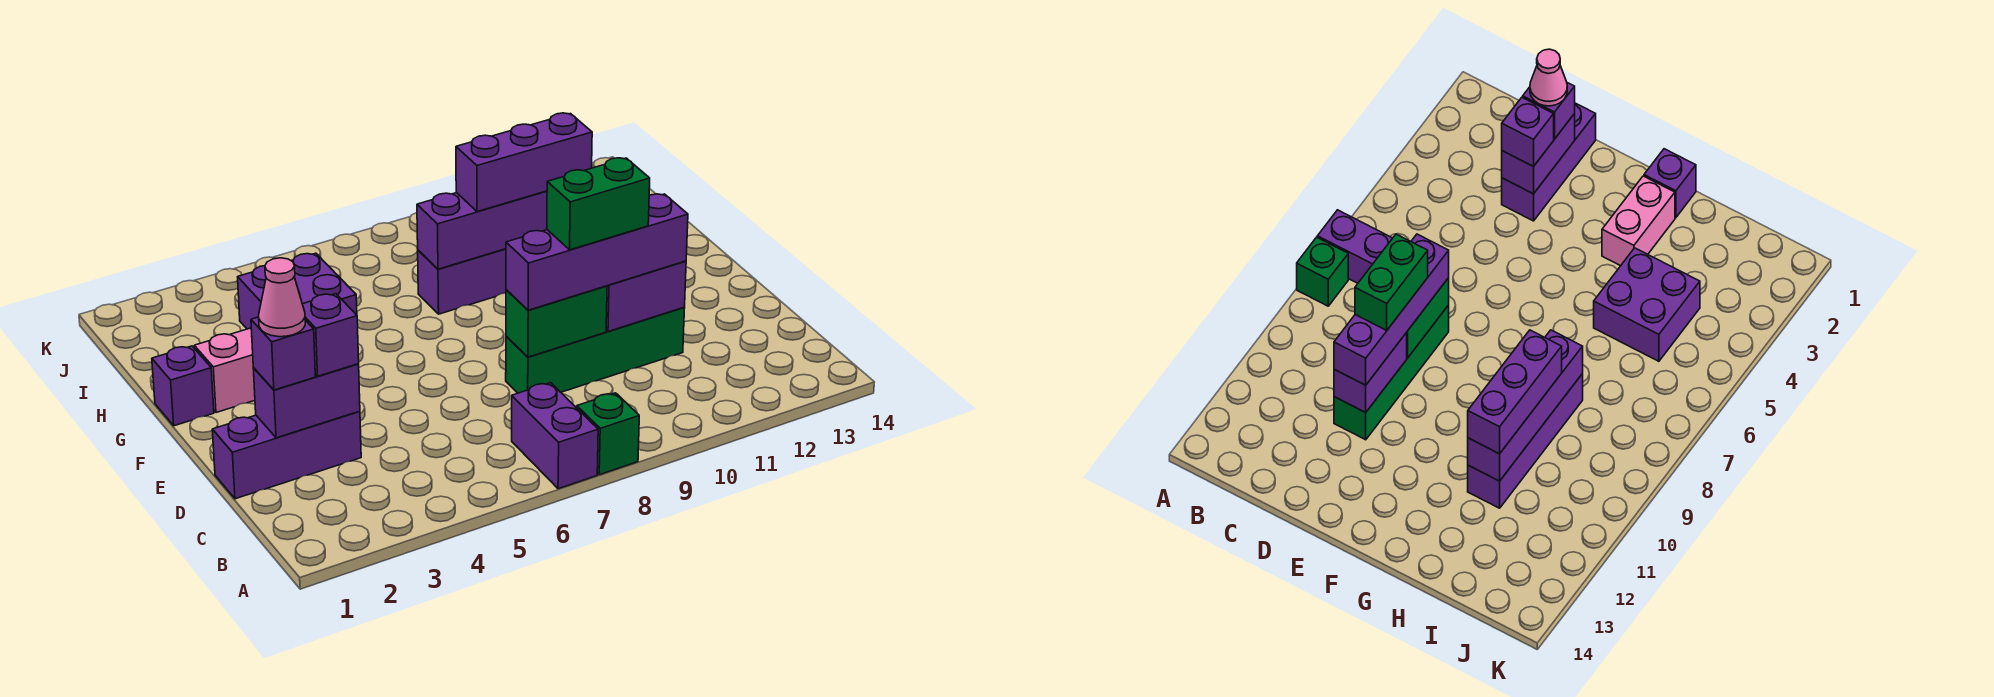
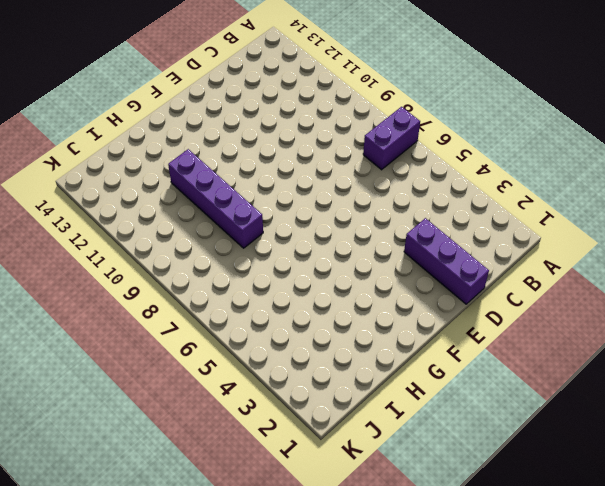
none -> green brick A8 level 1
none -> green brick D8:D11 level 1
none -> purple brick G1 level 1

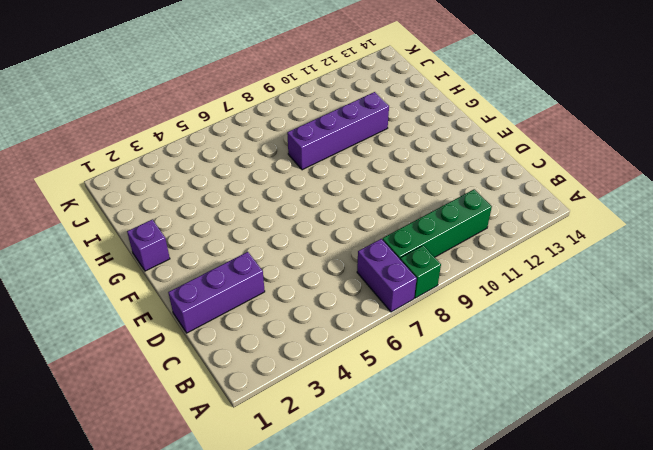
green brick B8:B11 level 1 -> green brick D8:D11 level 1
none -> pink brick G2:G3 level 1
none -> purple brick H4:I5 level 1
none -> purple brick D2:D3 level 2

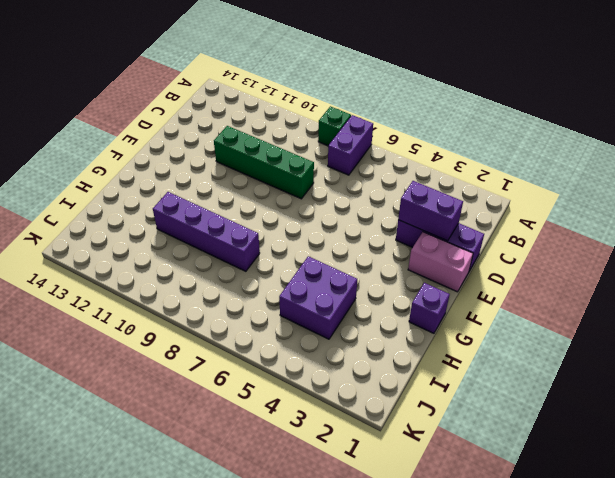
pink brick E1:E2 level 1 -> pink brick G2:G3 level 1
none -> green brick D8:D9 level 2
none -> purple brick D10:D11 level 2
none -> purple brick H8:H11 level 2

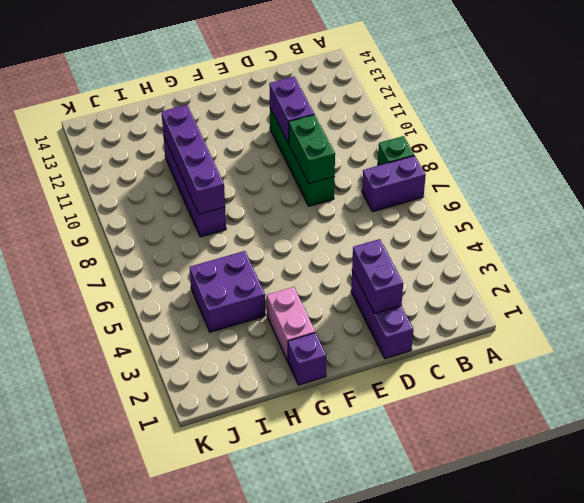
none -> purple brick D2 level 3
none -> purple brick D3 level 3
none -> purple brick D8:D11 level 3

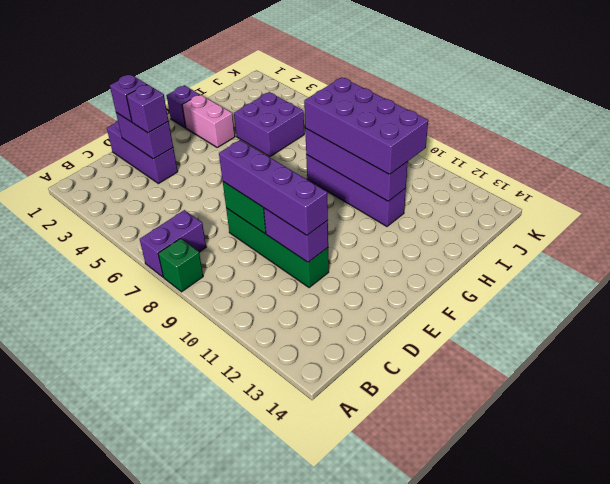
purple brick H8:I11 level 3 -> purple brick H9:H11 level 3
none -> pink cone D2 level 4
none -> green brick D9:D10 level 4

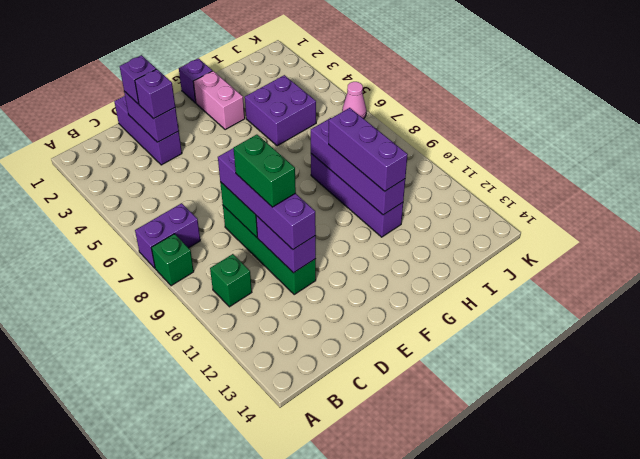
green brick B10 level 1 -> none
pink cone K6 level 1 -> pink cone D2 level 4

